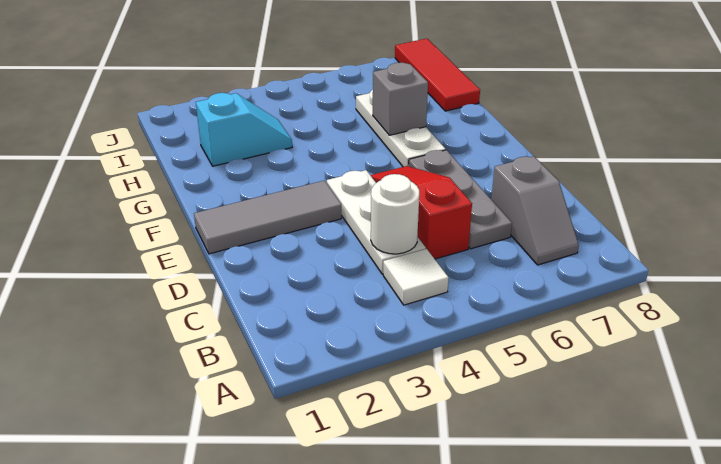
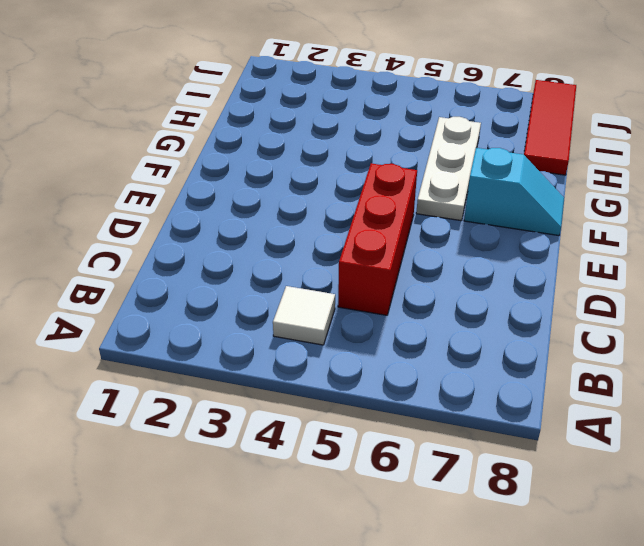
red brick C5:E5 level 1 -> red slope C5:E5 level 1 top C
cyan slope F7:F8 level 1 top 7 -> cyan slope H2:H3 level 1 top 2
none -> grey slope B7:C7 level 1 top C
none -> white plate C4:E4 level 1

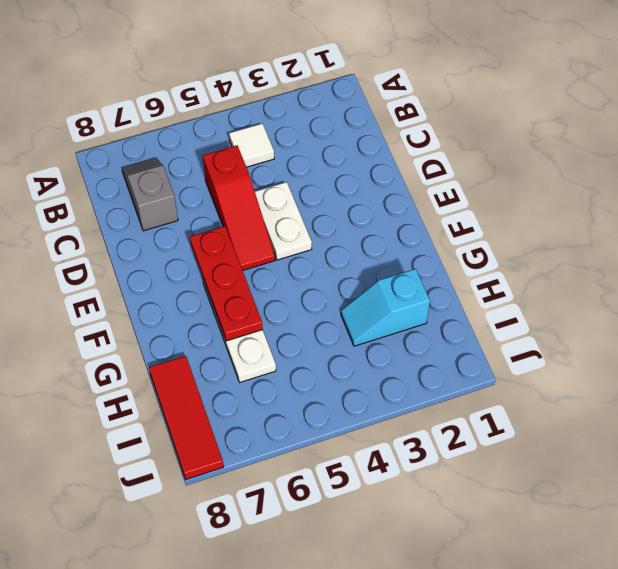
white plate D4:E4 level 1 -> white plate C4:E4 level 1
red plate E6:G6 level 2 -> grey brick G6 level 2
none -> grey plate C6:E6 level 1
none -> grey tile E1:E3 level 1

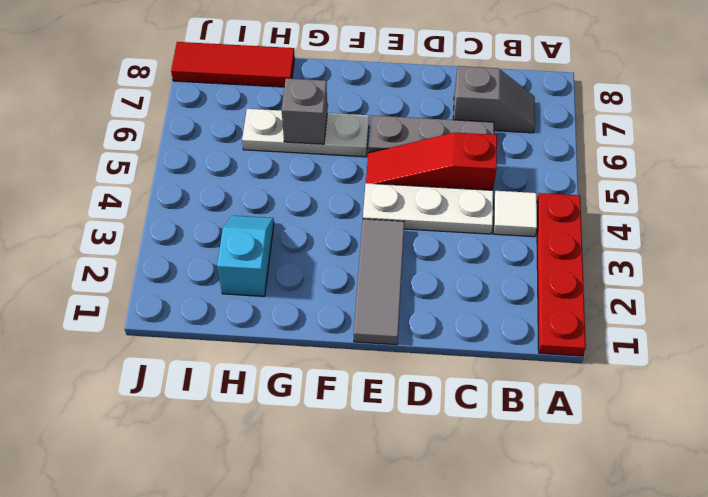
red plate A1:A4 level 1 -> none
none -> white round brick C4 level 2

